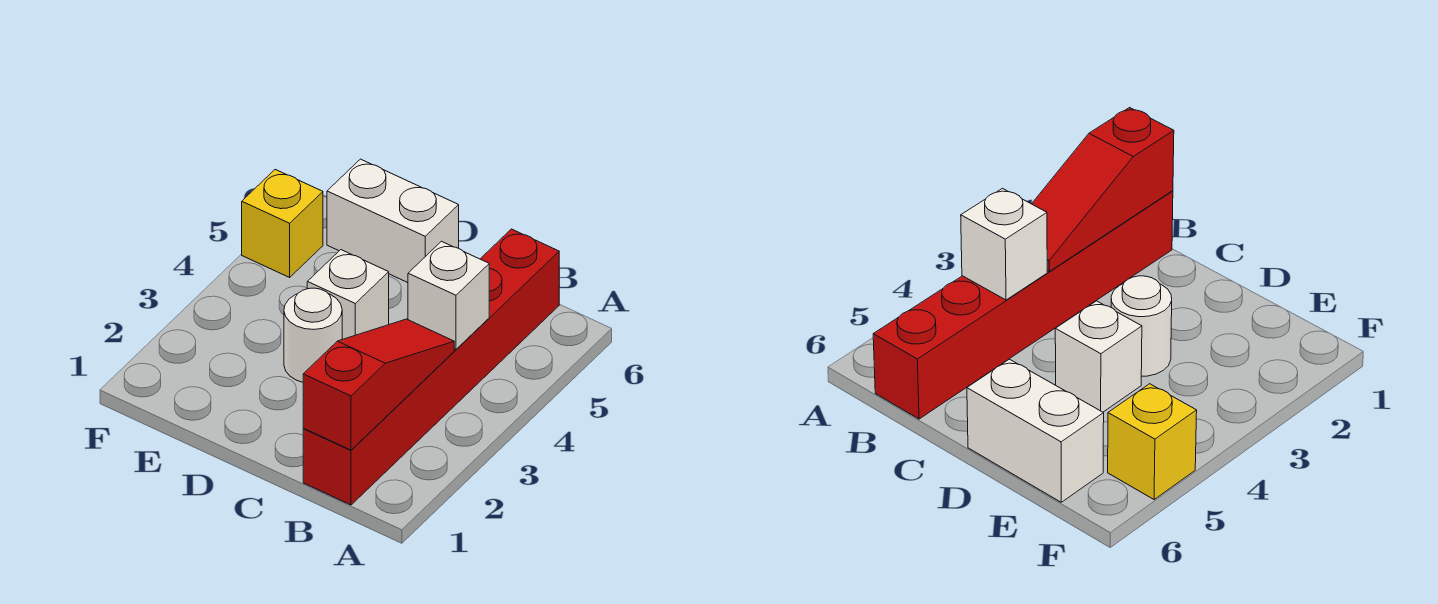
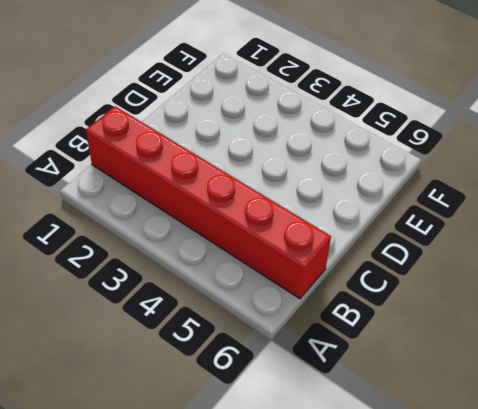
none -> white round brick D3 level 1
none -> white brick D4 level 1

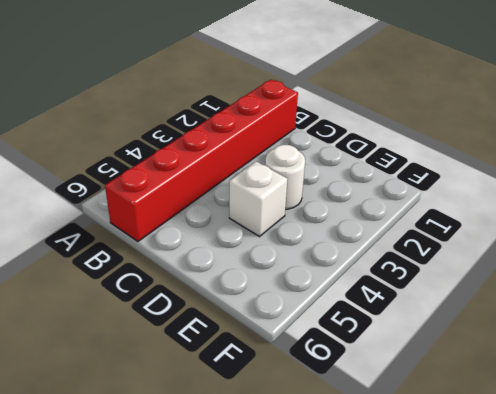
none -> white brick D6:E6 level 1
none -> yellow brick F5 level 1

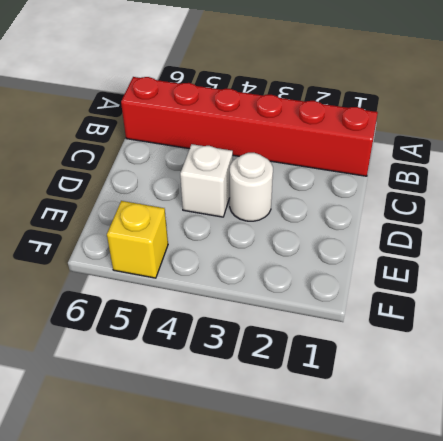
none -> white brick D6:E6 level 1
none -> red slope B1:B3 level 2 top 1

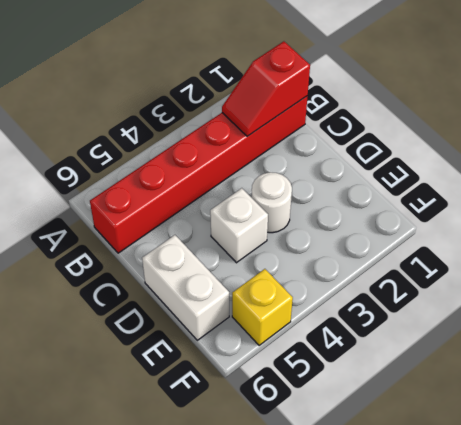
red slope B1:B2 level 2 top 1 -> red slope B1:B3 level 2 top 1
none -> white brick B4 level 2

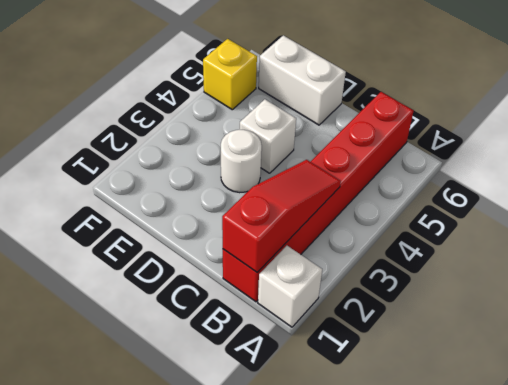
white brick A1 level 1 -> white brick B4 level 2

